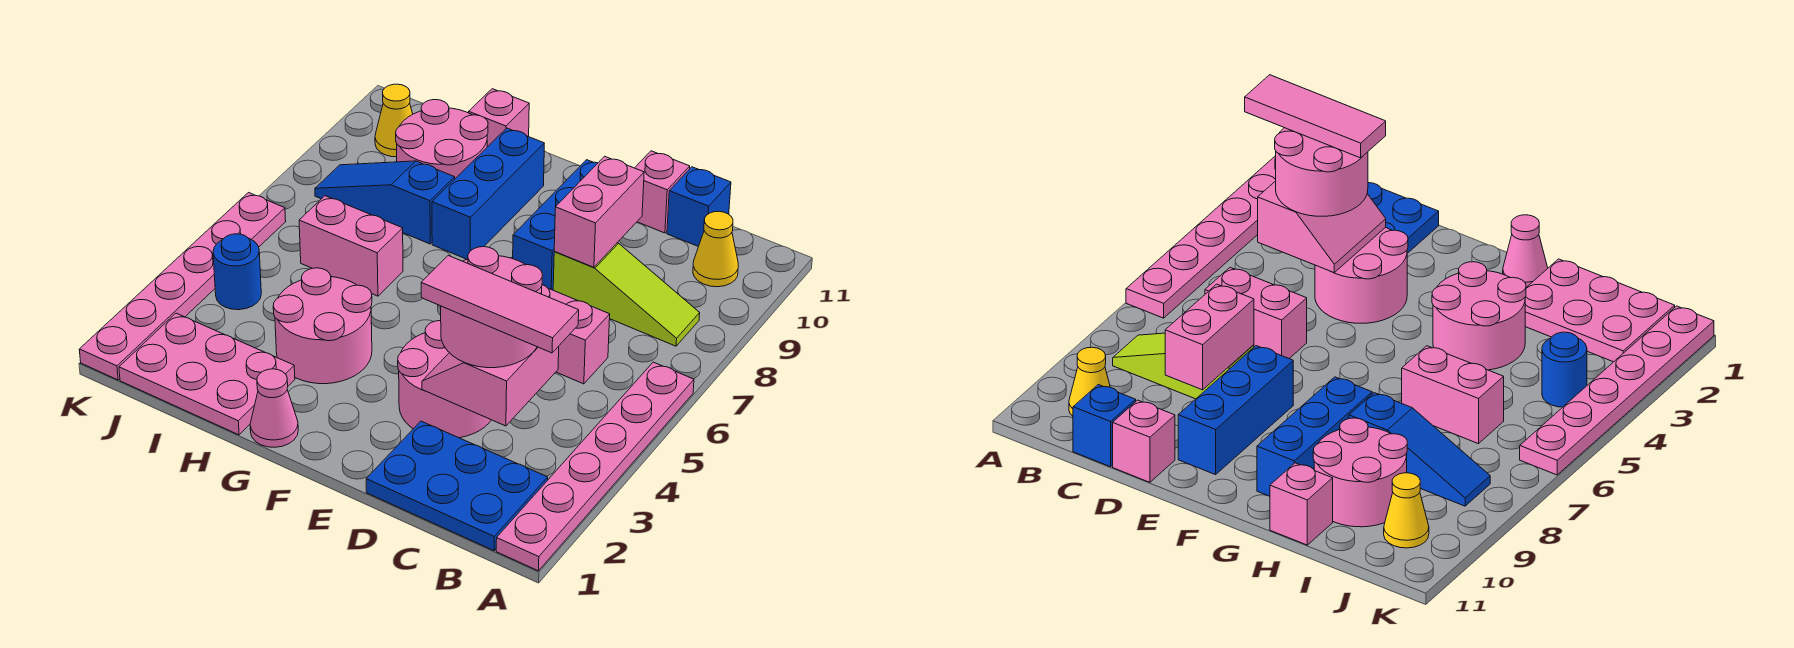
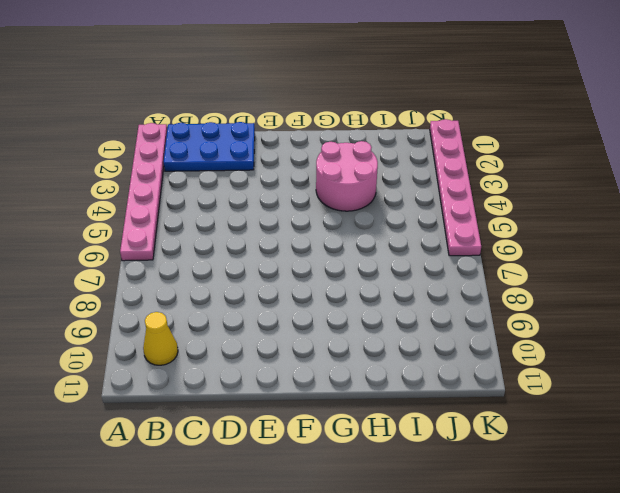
none -> lime slope B8:D8 level 1 top D
none -> pink brick C6:D6 level 1
none -> blue brick C11 level 1

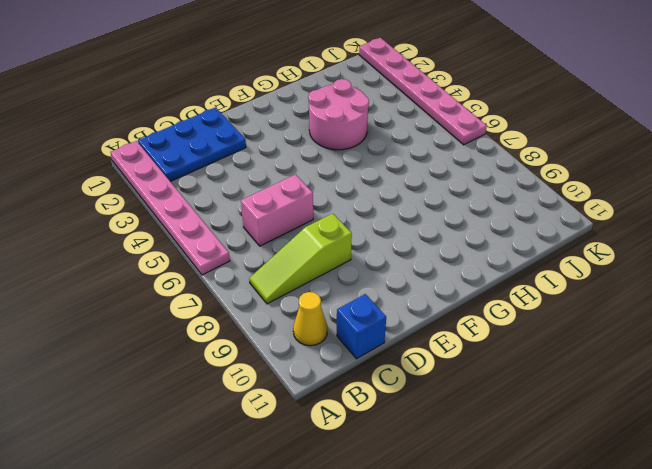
none -> pink round brick D3:E4 level 1
none -> pink brick D11 level 1
none -> blue brick E8:E10 level 1

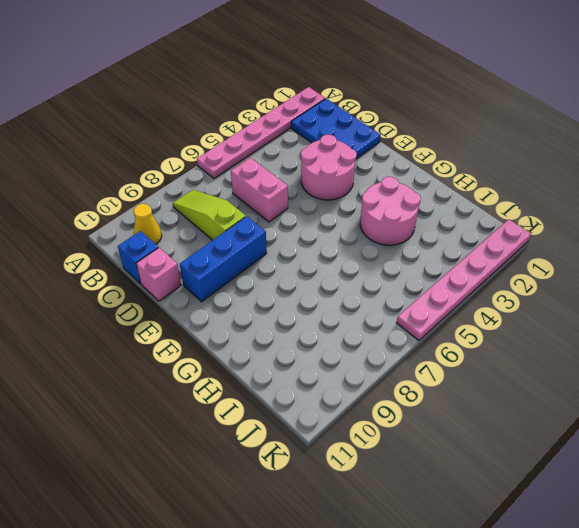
none -> pink cone G1 level 1
none -> blue brick G8:G10 level 1
none -> pink plate H1:J2 level 1

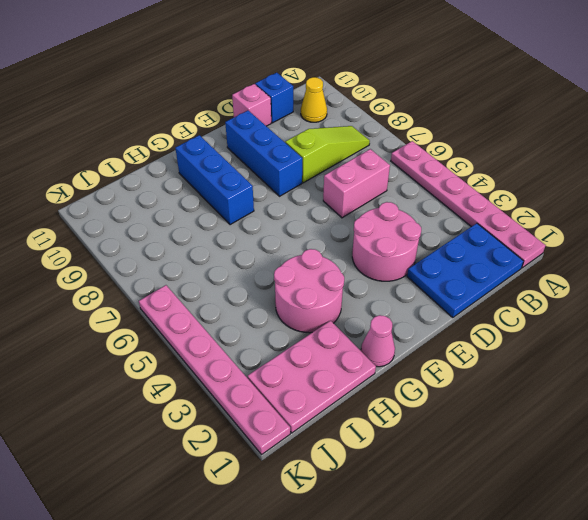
none -> pink brick H6:I6 level 1
none -> blue slope H8:J8 level 1 top H
none -> pink round brick H9:I10 level 1

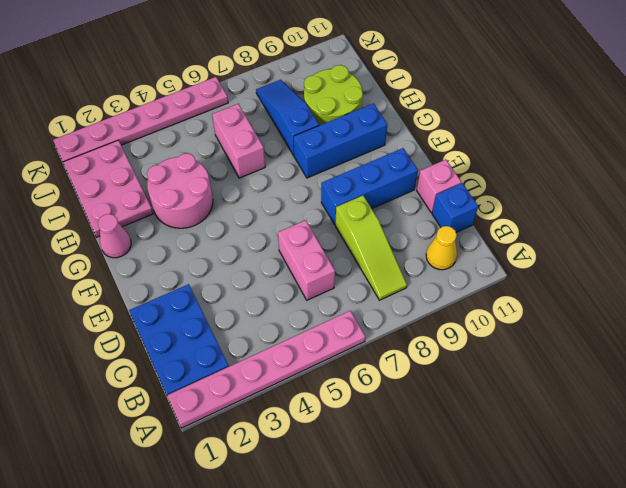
lime round brick H9:I10 level 1 -> pink round brick H9:I10 level 1
none -> pink round brick D3:E4 level 1
none -> pink brick H11 level 1
none -> blue round brick J4 level 1

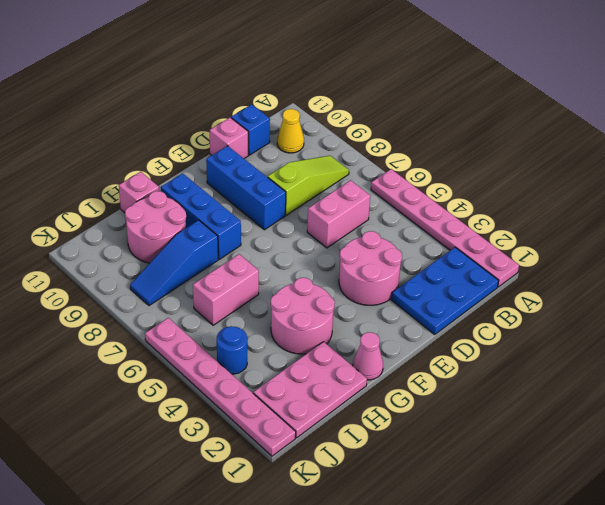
none -> yellow cone J10 level 1
none -> pink slope C3:D4 level 2 top C
none -> pink brick D8:D9 level 2

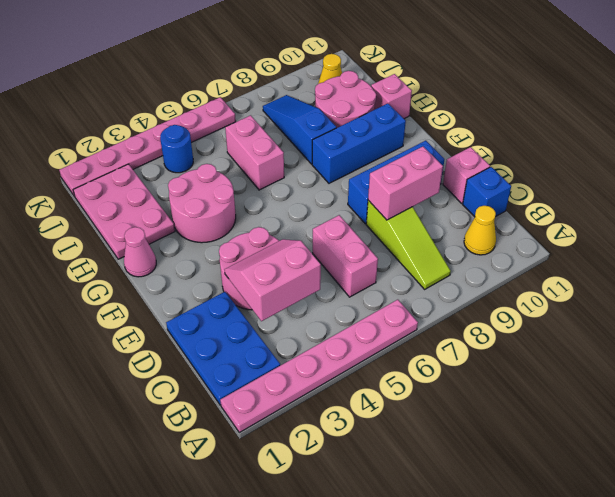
none -> pink round brick C3:D4 level 3
none -> pink tile B3:D3 level 4

